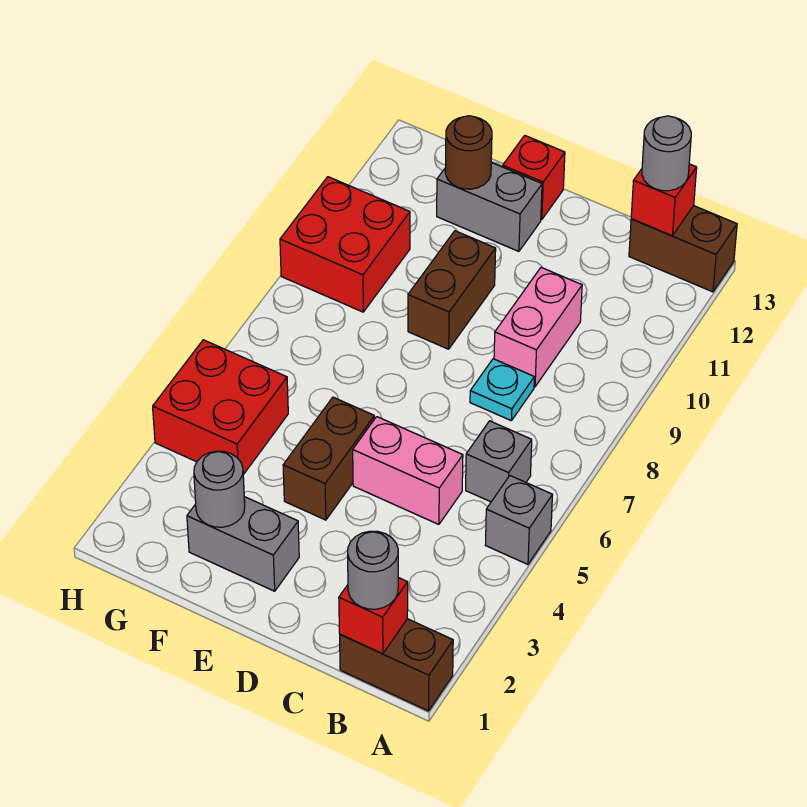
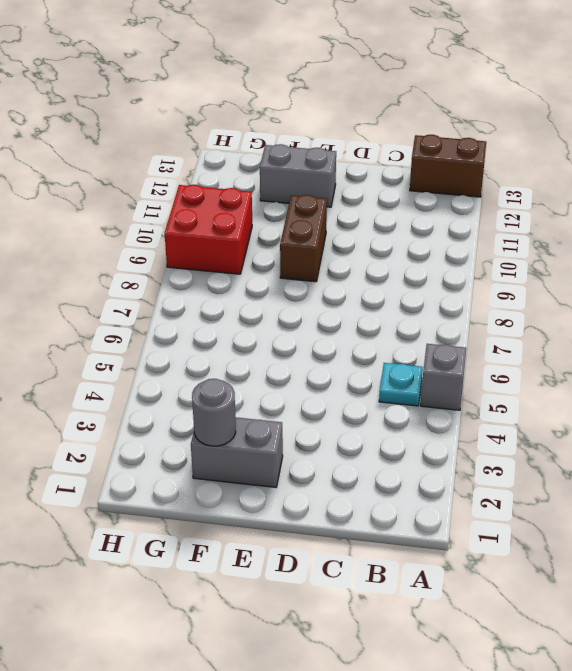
cyan plate B5 level 1 -> cyan plate C8 level 1
none -> brown brick A1:B1 level 1
none -> grey brick B6 level 1
none -> pink brick C5:D5 level 1

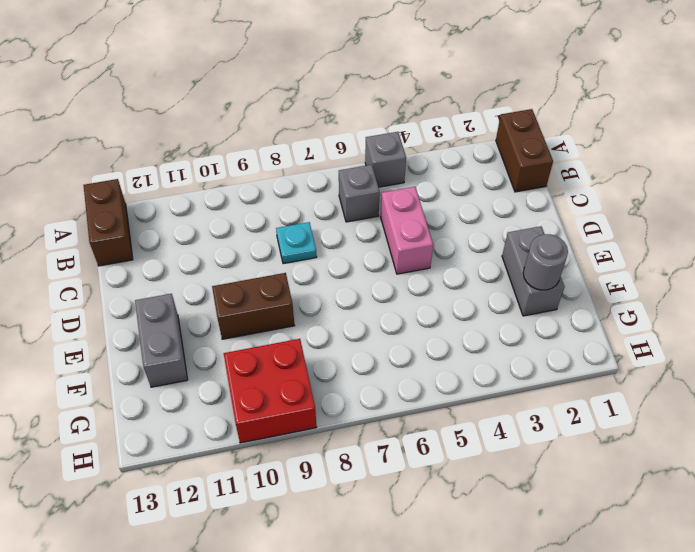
none -> pink brick C9:C10 level 1
none -> brown brick E4:E5 level 1
none -> red brick E13 level 1

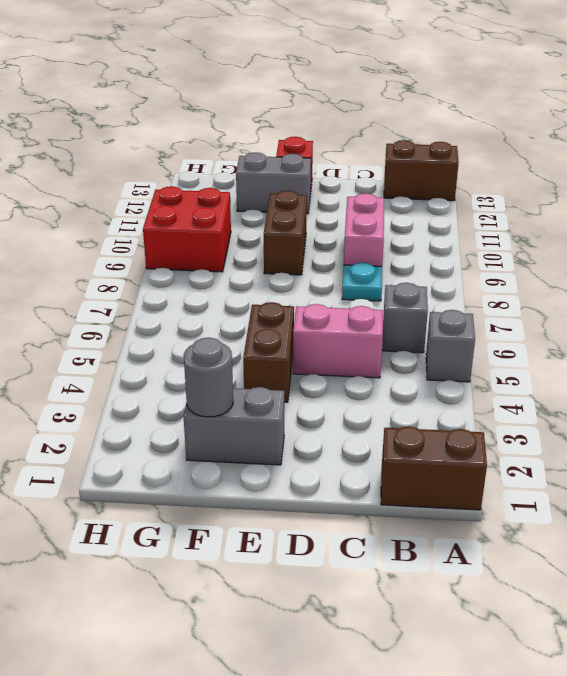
none -> red brick G4:H5 level 1
none -> red brick B1 level 2
none -> red brick B13 level 2

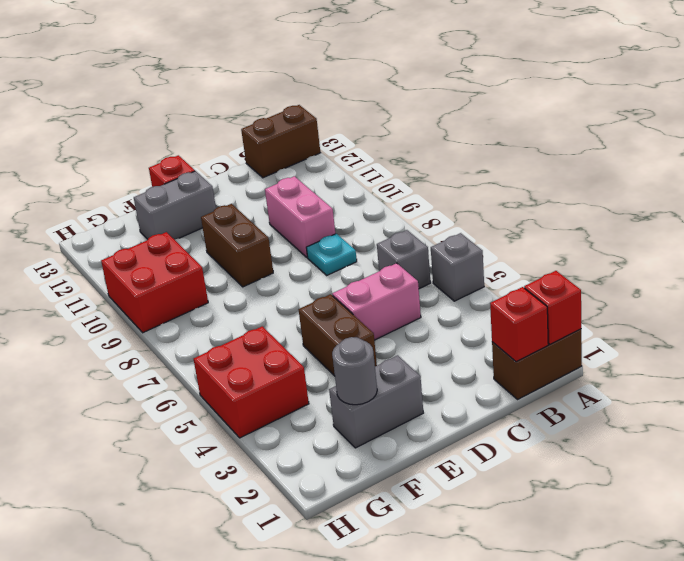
red brick A1 level 2 -> red brick B13 level 2
none -> brown round brick F12 level 2
none -> grey round brick B1 level 3
none -> grey round brick B13 level 3

